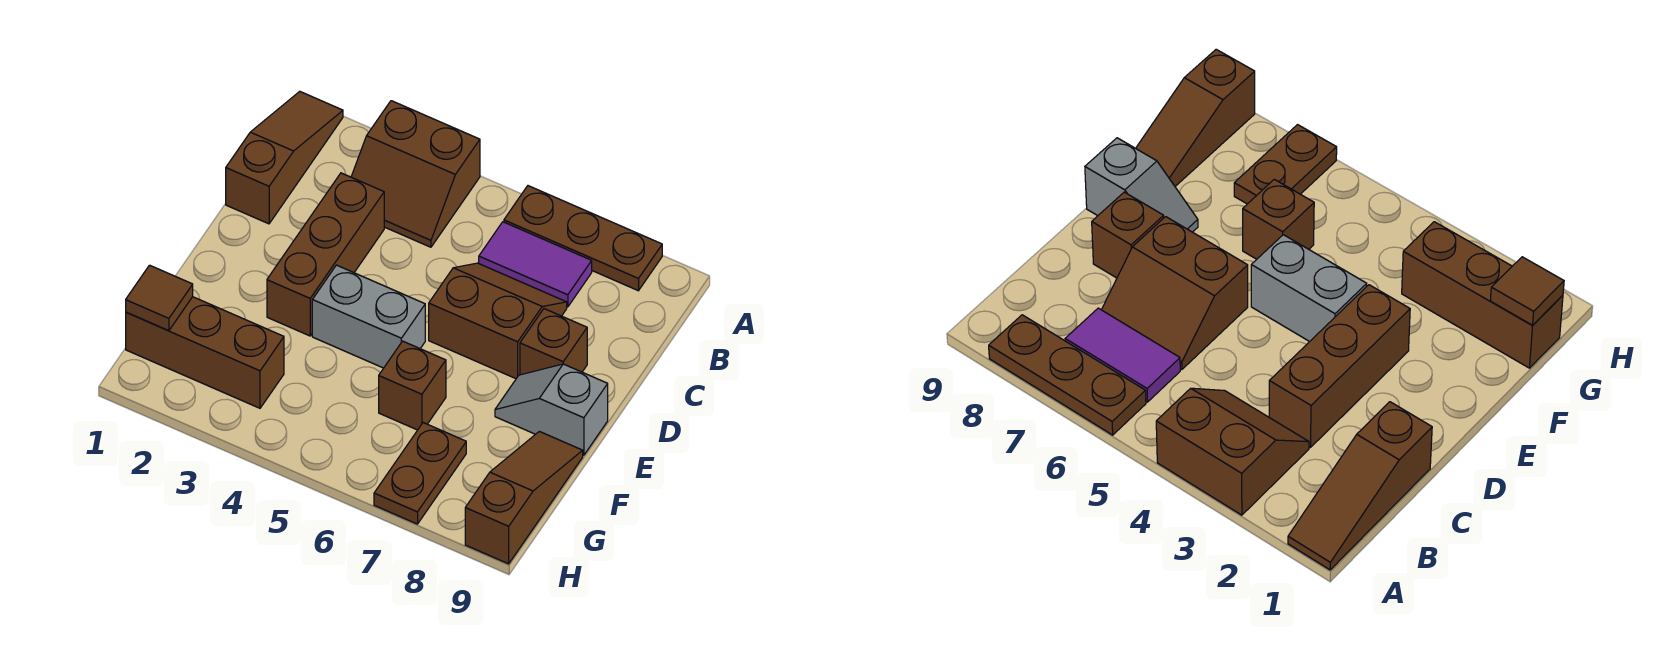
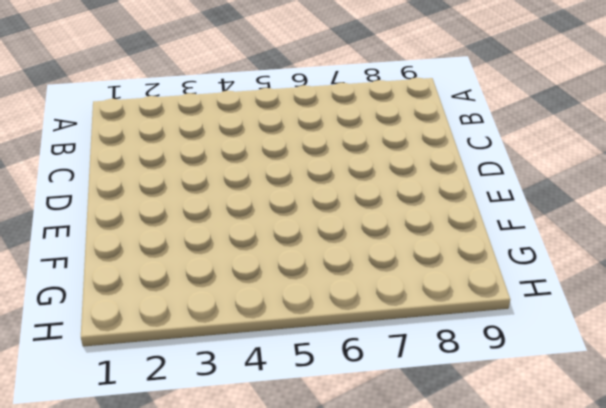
none -> brown slope A1:C1 level 1 top C
none -> brown slope A3:B4 level 1 top A
none -> brown plate A6:A8 level 1

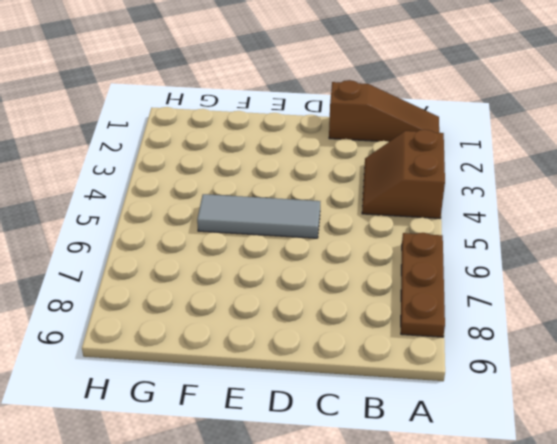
grey tile D5:F5 level 1 -> grey brick E4:E5 level 1
none -> purple tile B6:B7 level 1
none -> brown brick C3:E3 level 1
none -> brown slope C6:D7 level 1 top D

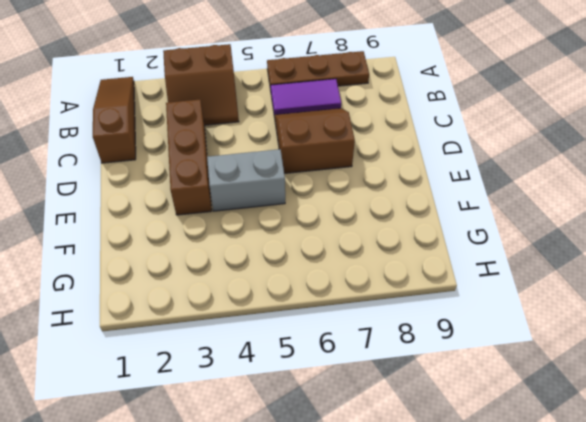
none -> brown brick D8 level 1
none -> grey slope E8:E9 level 1 top 9
none -> brown brick F6 level 1

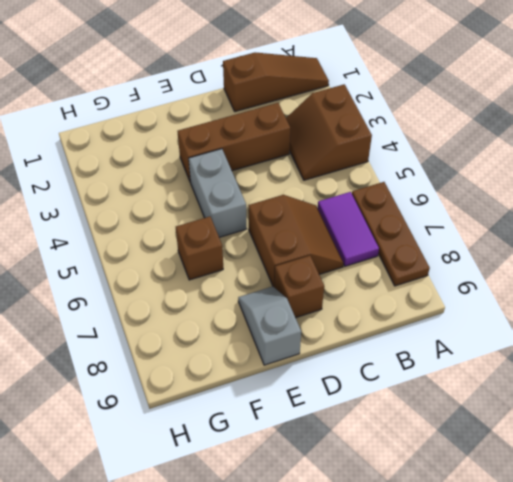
none -> brown slope F9:H9 level 1 top H
none -> brown brick G1:G3 level 1
none -> brown plate G7:H7 level 1

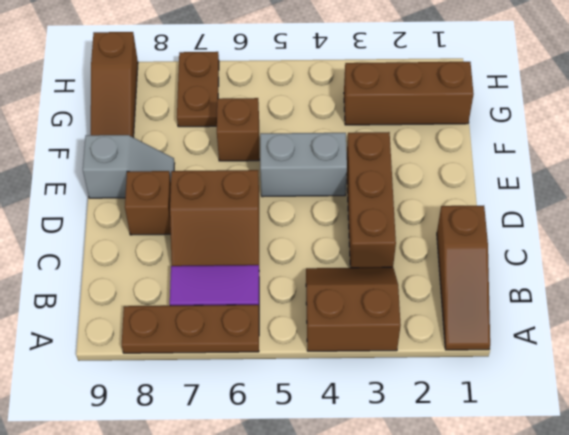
none -> brown tile G1 level 2

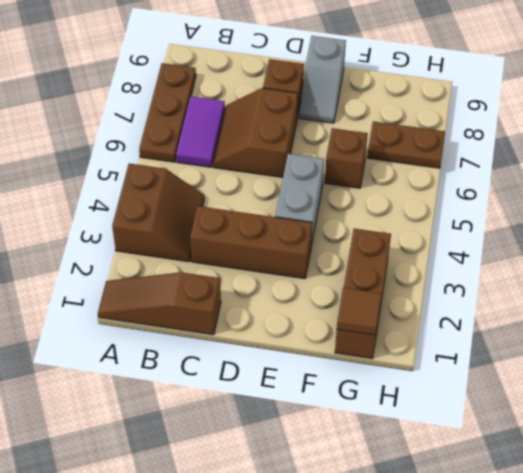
none -> brown slope F9:H9 level 1 top H

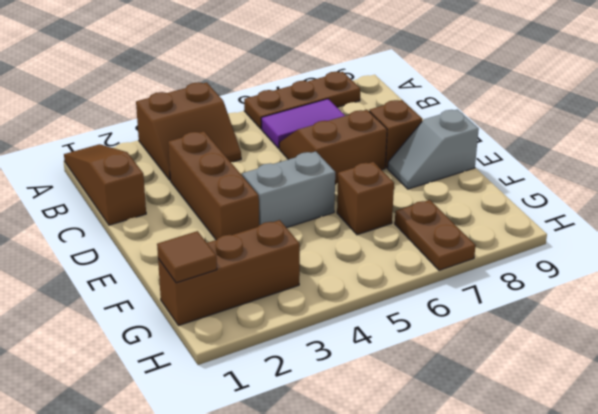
none -> brown slope F9:H9 level 1 top H

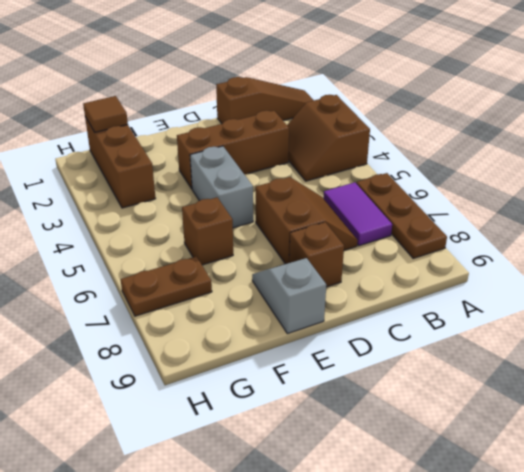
none -> brown slope F9:H9 level 1 top H

